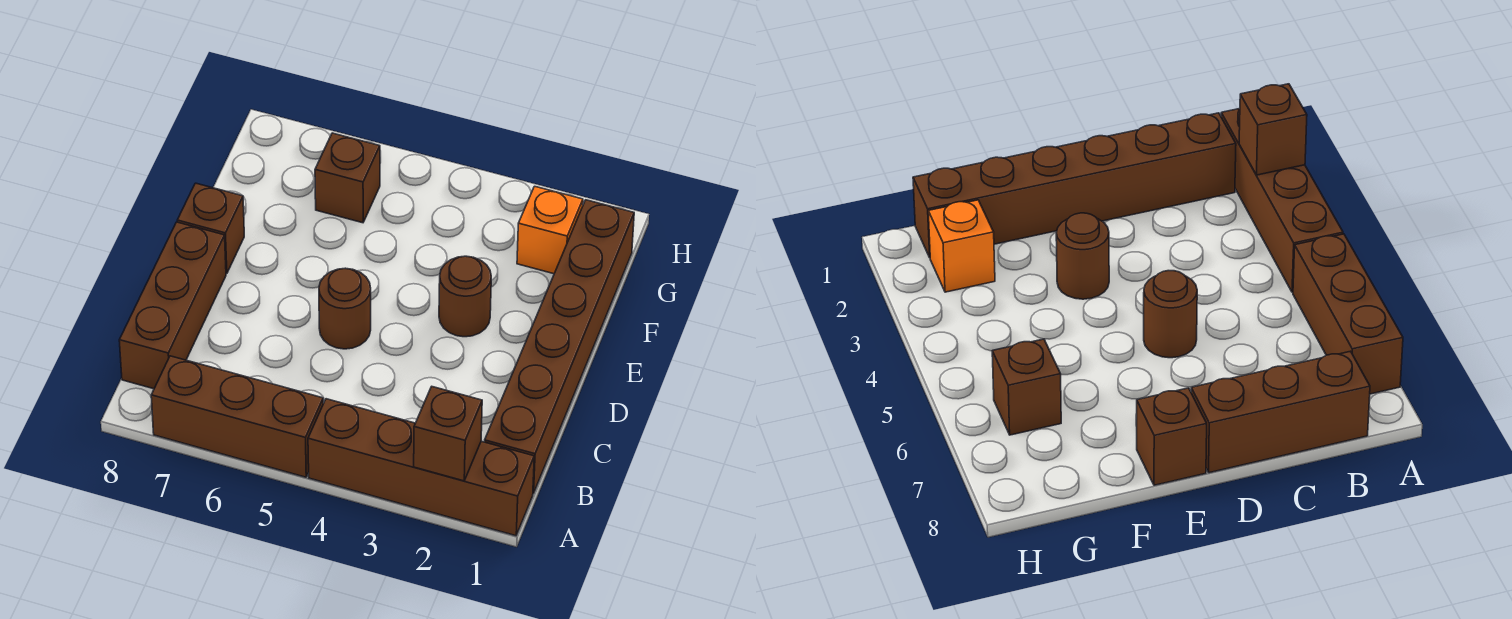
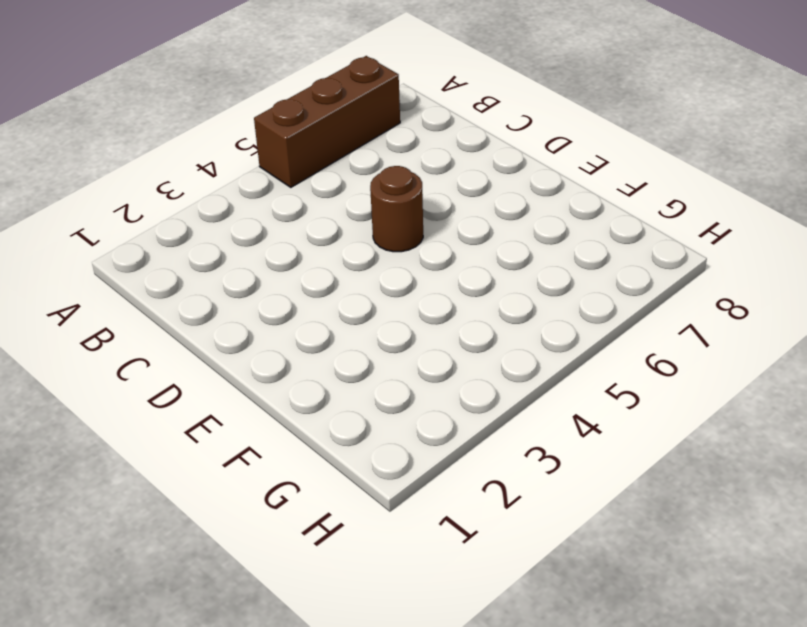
none -> brown brick A1:A4 level 1
none -> brown brick B1:G1 level 1

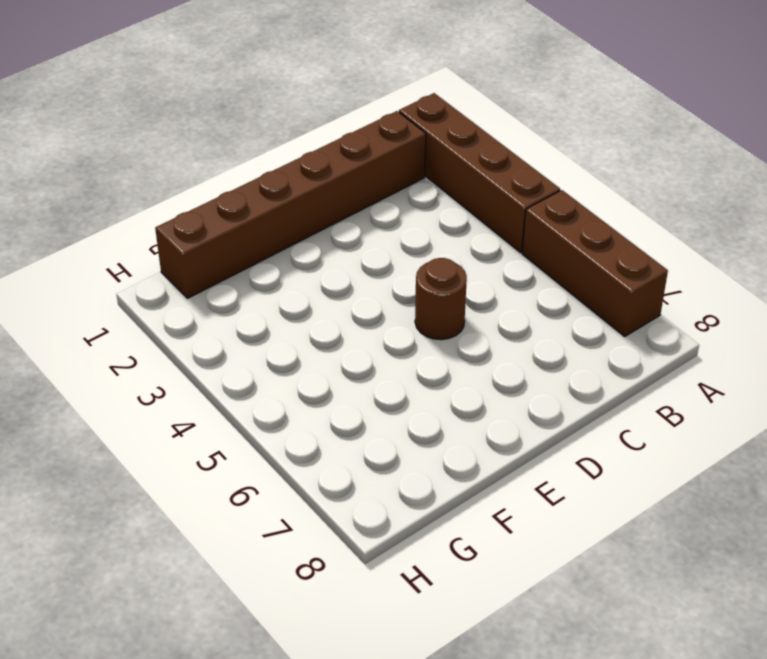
none -> brown brick B8:D8 level 1
none -> brown round brick E3 level 1

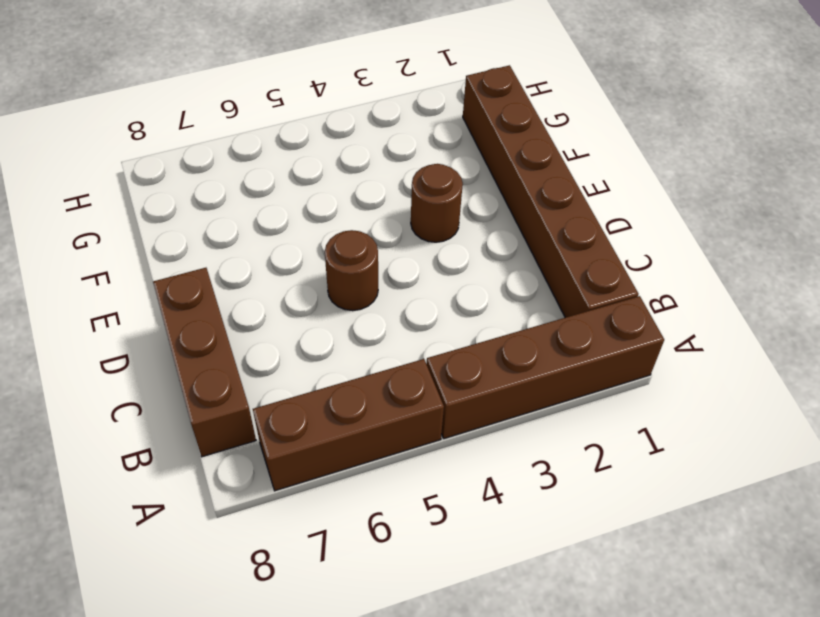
none -> brown brick E8 level 1
none -> orange brick G2 level 1

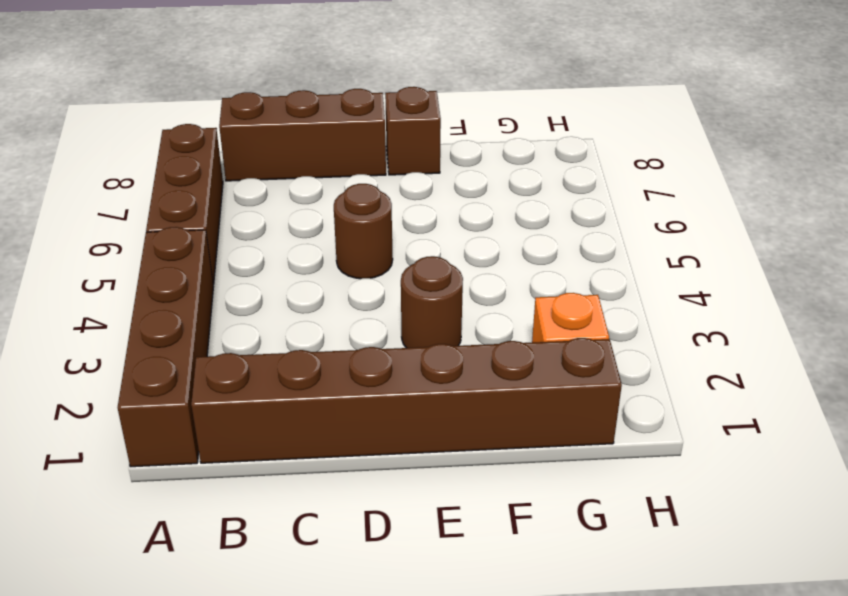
none -> brown brick G6 level 1
none -> brown brick A2 level 2

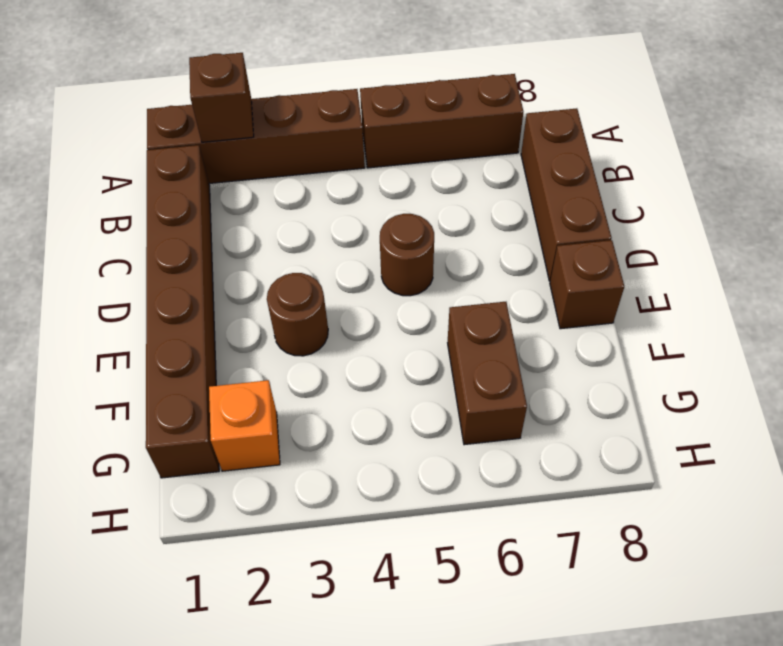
brown brick F6:G6 level 1 -> brown brick G6 level 1

